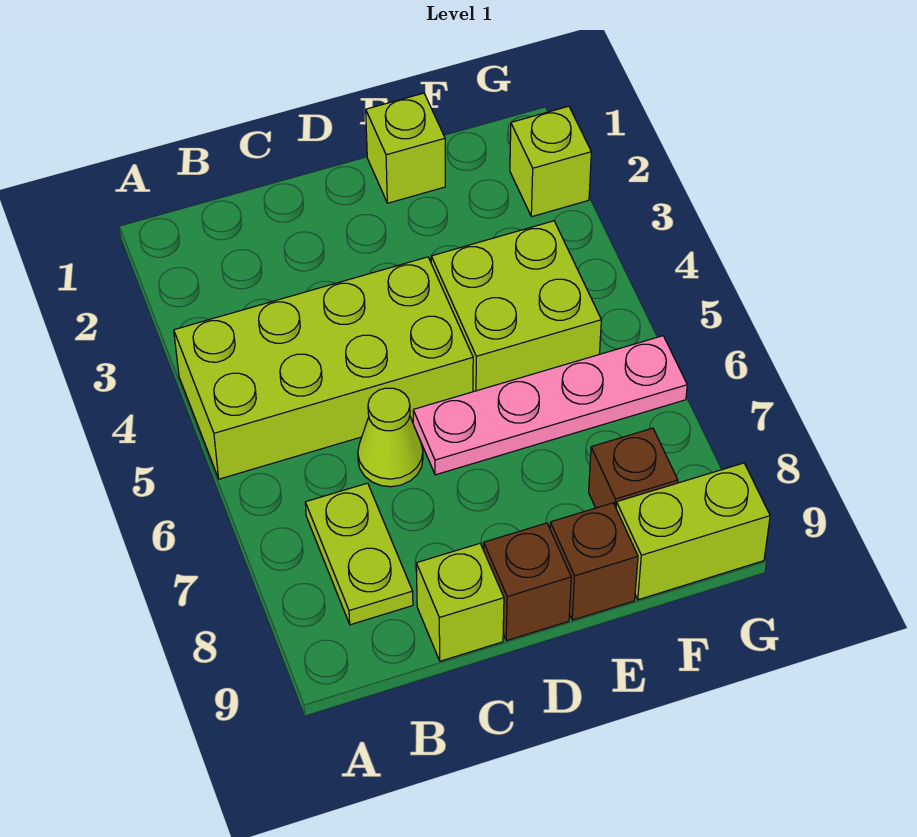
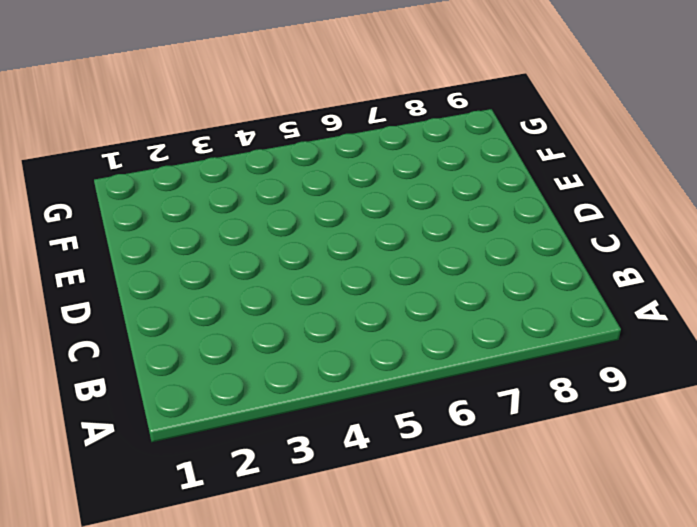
none -> lime brick A4:D5 level 1
none -> lime plate B7:B8 level 1
none -> lime cone C6 level 1

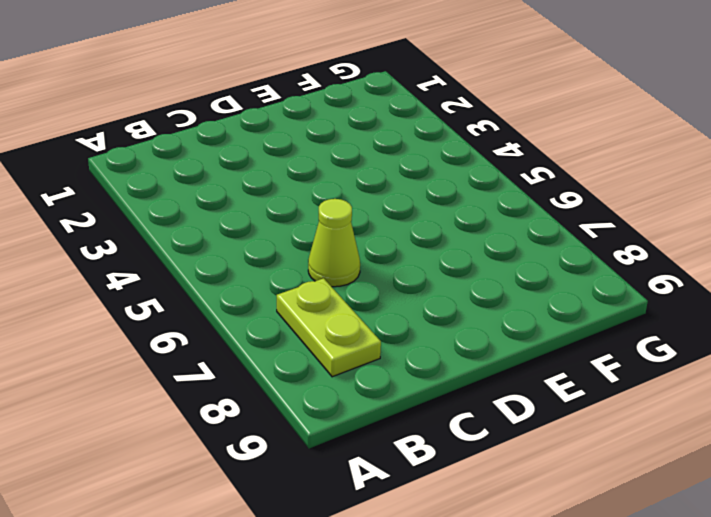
none -> lime brick A4:D5 level 1
none -> lime brick C9 level 1
none -> pink plate D6:G6 level 1

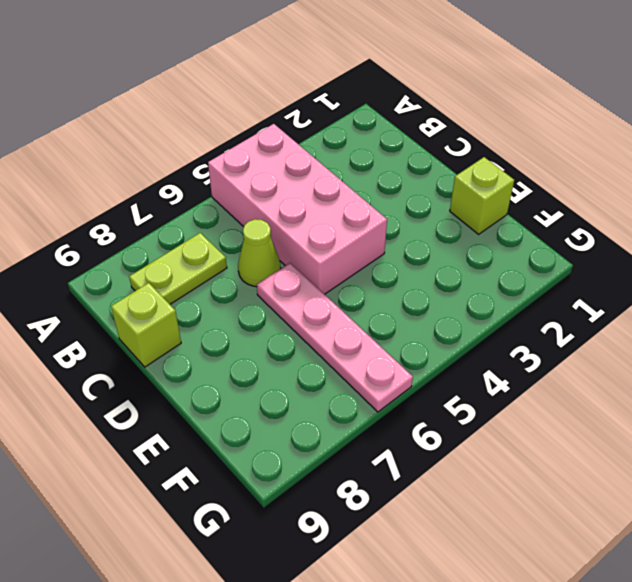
pink brick A4:D5 level 1 -> lime brick A4:D5 level 1
none -> brown brick D9 level 1
none -> lime brick E4:F5 level 1
none -> brown brick E9 level 1

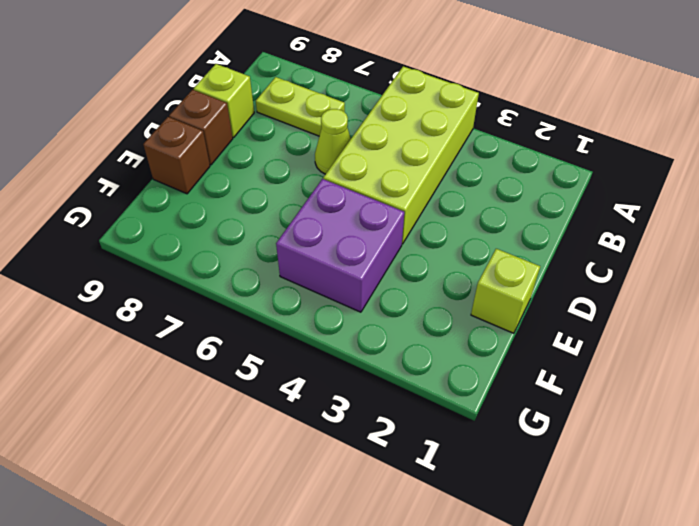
purple brick E4:F5 level 1 -> lime brick E4:F5 level 1
none -> pink plate D6:G6 level 1
none -> brown brick F8 level 1
none -> lime brick F9:G9 level 1

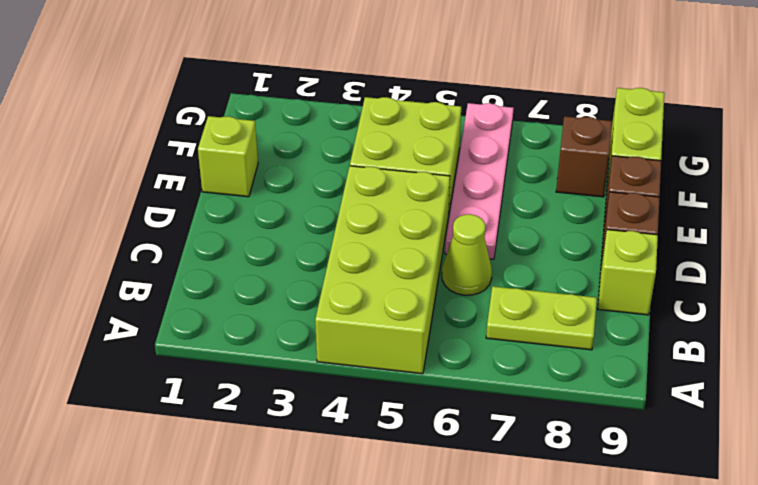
none -> lime brick G2 level 1

